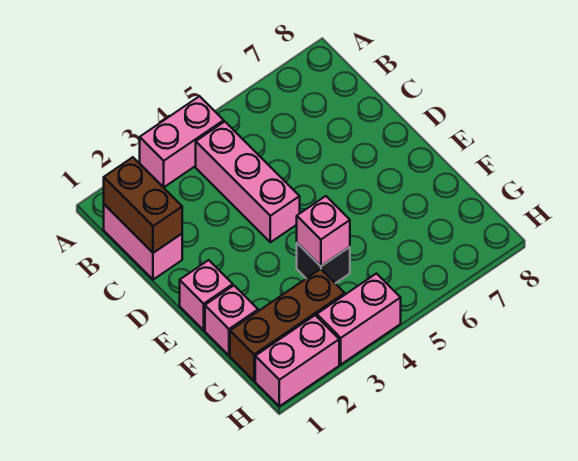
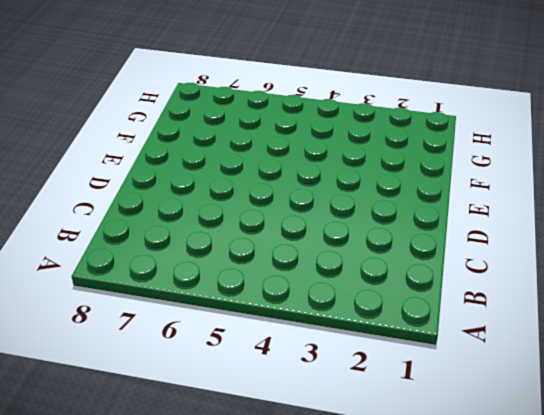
none -> pink brick A3:A4 level 1
none -> pink brick B1:C1 level 1

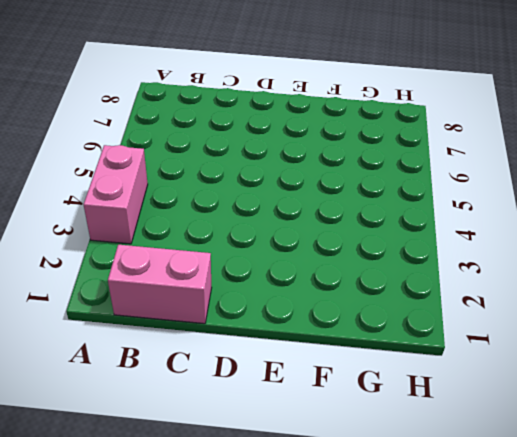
none -> pink brick B4:D4 level 1
none -> pink brick E1 level 1

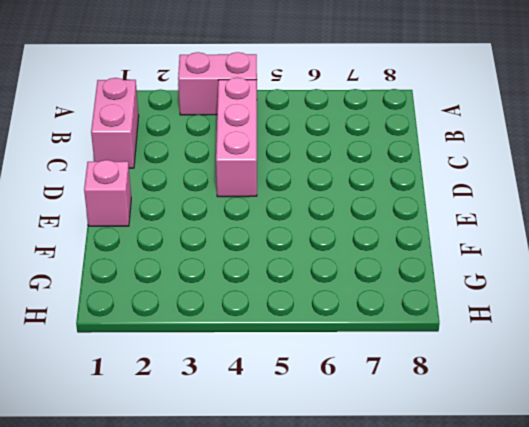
none -> pink brick F1 level 1
none -> black brick F4 level 1

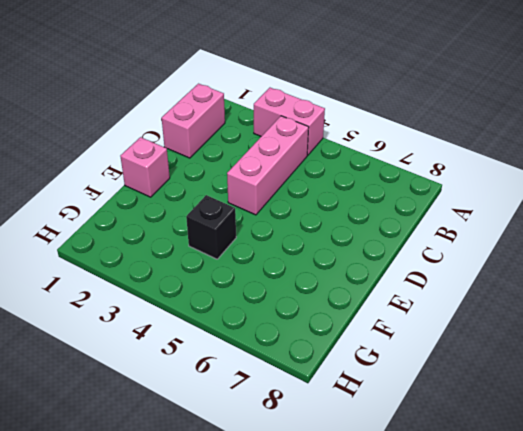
none -> pink brick F1 level 1
none -> brown brick G1:G3 level 1

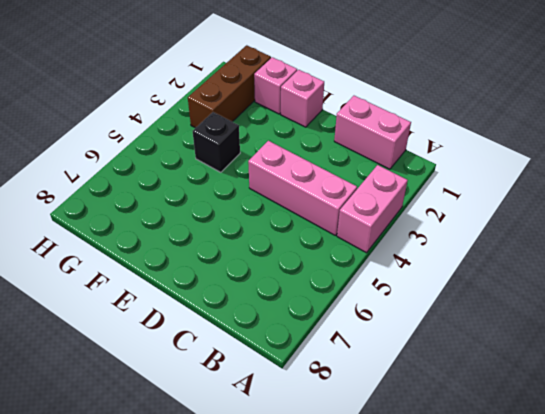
none -> pink brick H1:H2 level 1
none -> pink brick H3:H4 level 1

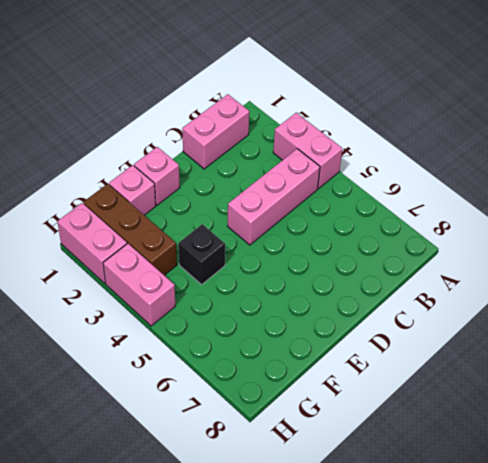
none -> brown brick B1:C1 level 2
none -> pink brick F4 level 2

